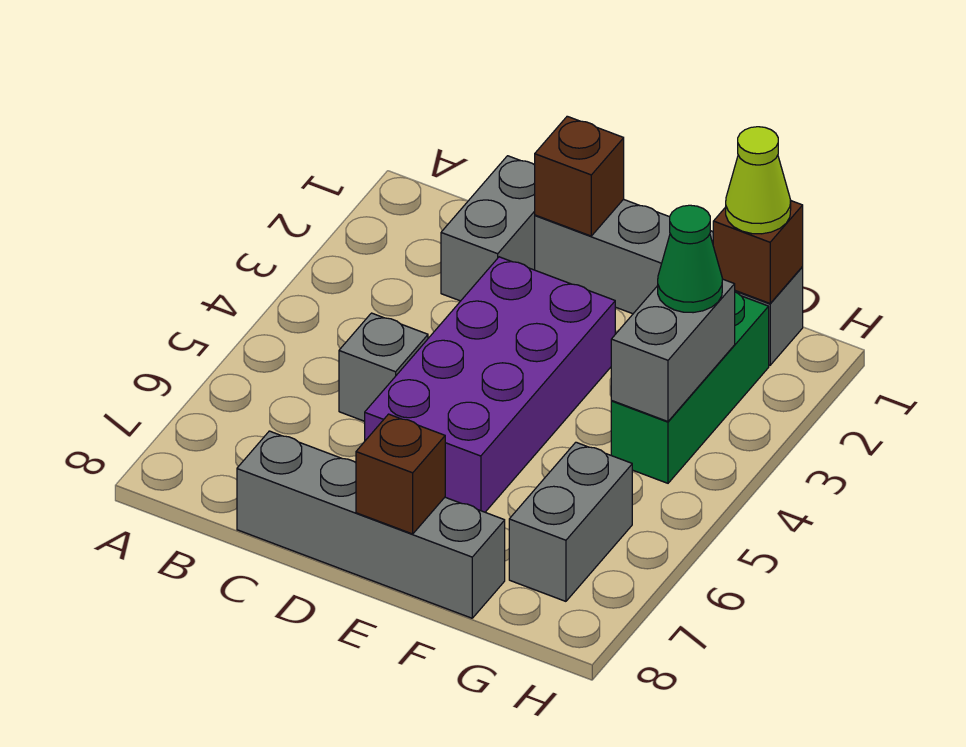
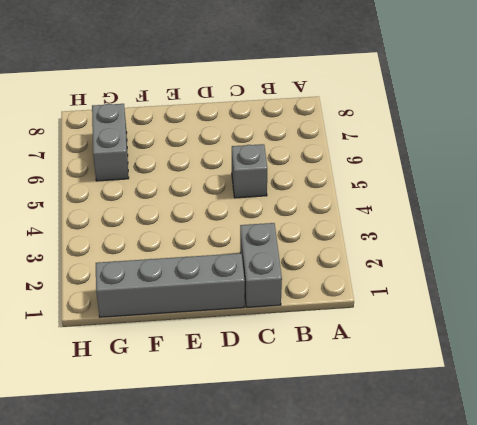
none -> grey brick C8:F8 level 1
none -> purple brick D3:E6 level 1
none -> green brick G2:G4 level 1

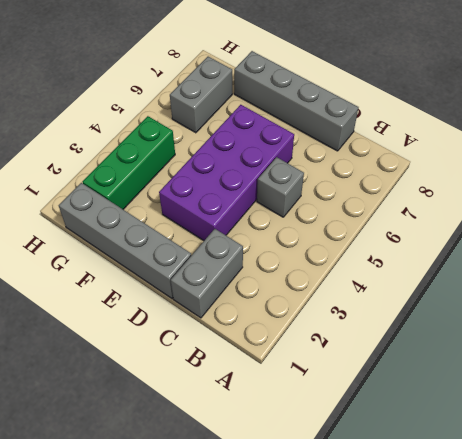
none -> brown brick D1 level 2
none -> brown brick E8 level 2
none -> brown brick G1 level 2

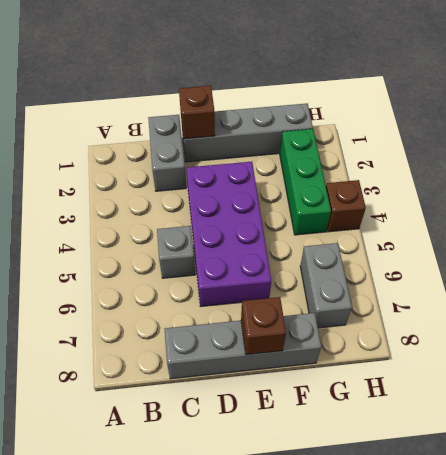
brown brick H4 level 1 -> brown brick G1 level 2
none -> grey brick G3:G4 level 2
none -> lime cone G1 level 3
none -> green cone G3 level 3

